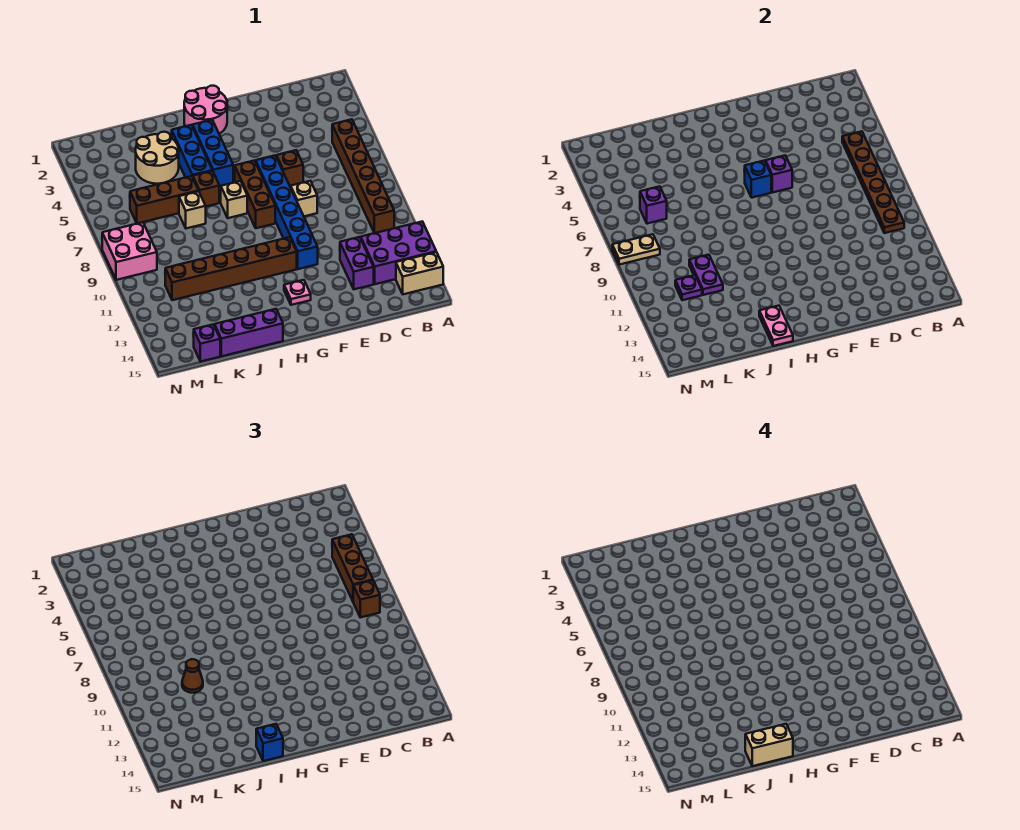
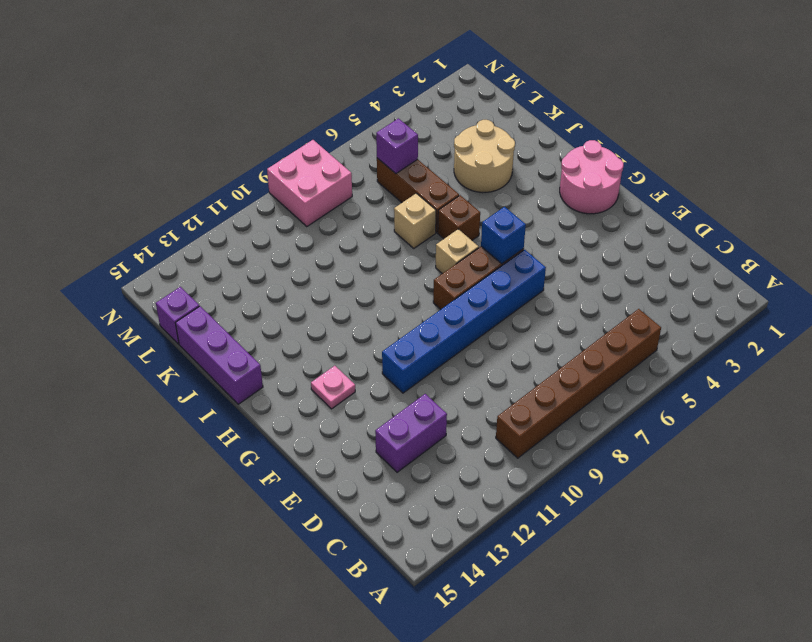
none -> purple brick A12:C13 level 1
none -> tan brick A14:B14 level 1
none -> brown brick E6 level 1
none -> tan brick E8 level 1

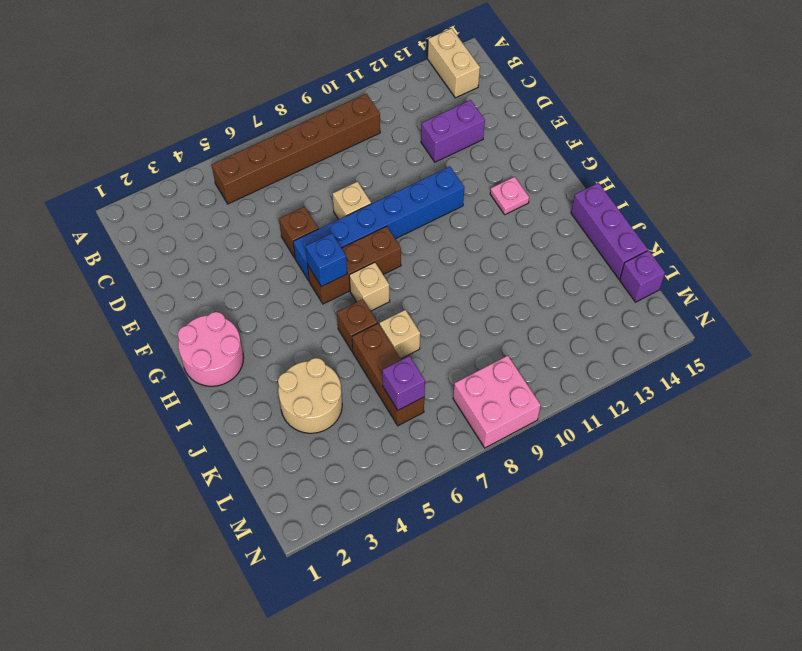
none -> purple brick A12:C13 level 1
none -> brown brick G11:L11 level 1
none -> blue brick H3:H5 level 1
none -> blue brick I3:I5 level 1

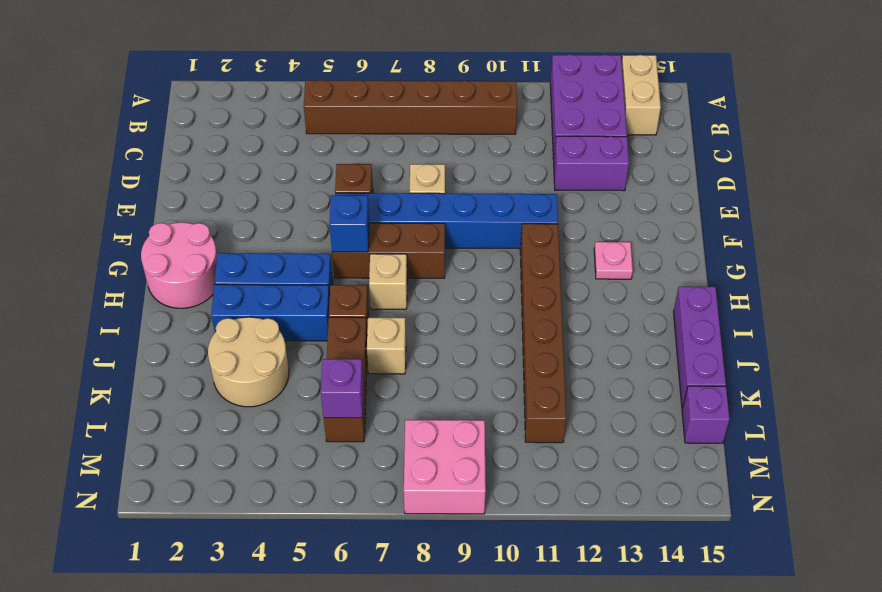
none -> brown plate B5:B10 level 2
none -> purple brick F6 level 2
none -> pink plate I14:I15 level 2
none -> purple plate K10:K11 level 2

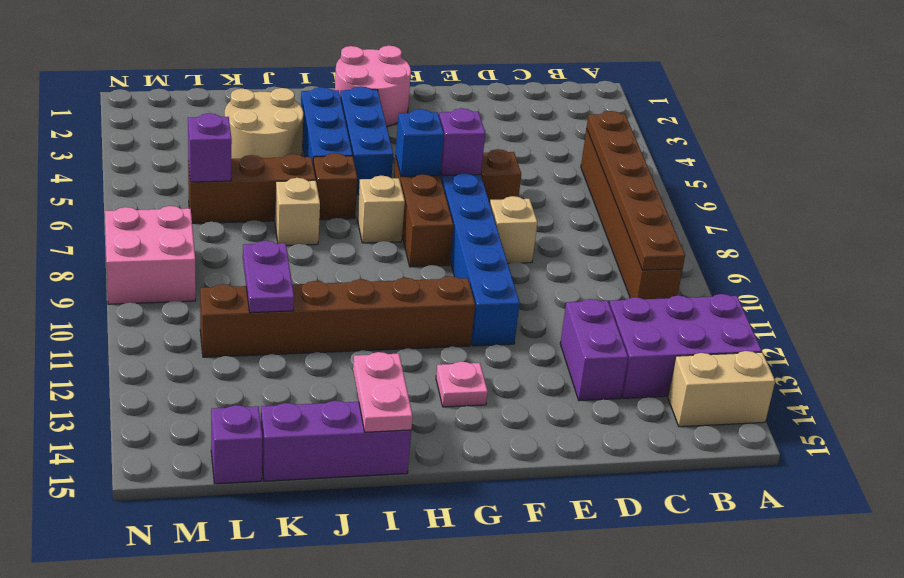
none -> purple plate L11 level 2
none -> tan plate M8:N8 level 2
none -> brown brick B5:B7 level 3
none -> brown brick B8 level 3

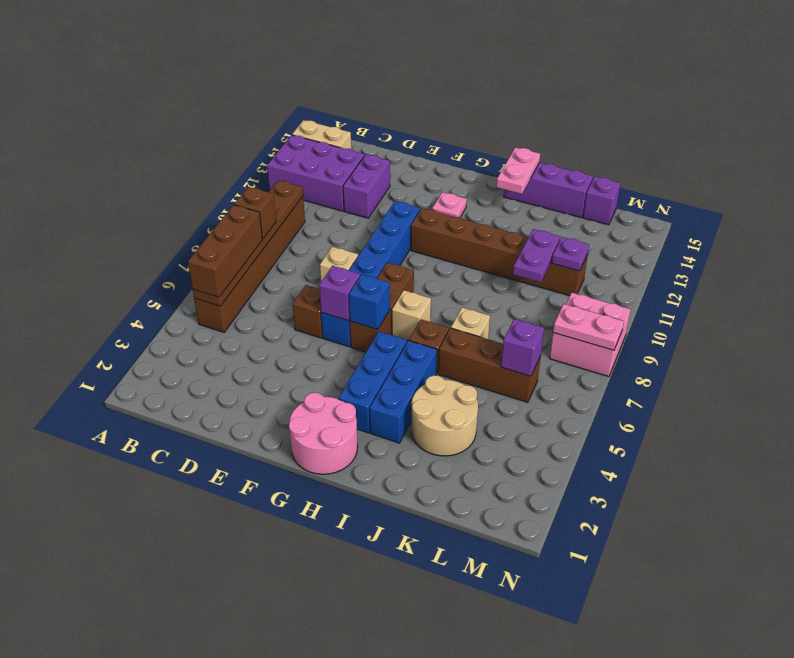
pink plate M8:N8 level 2 -> tan plate M8:N8 level 2
none -> blue brick I15 level 3
none -> brown cone K10 level 3
none -> tan brick I15:J15 level 4

